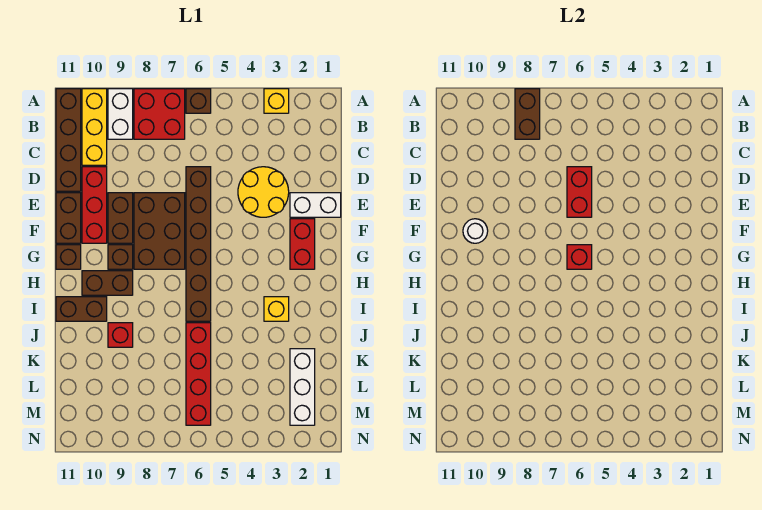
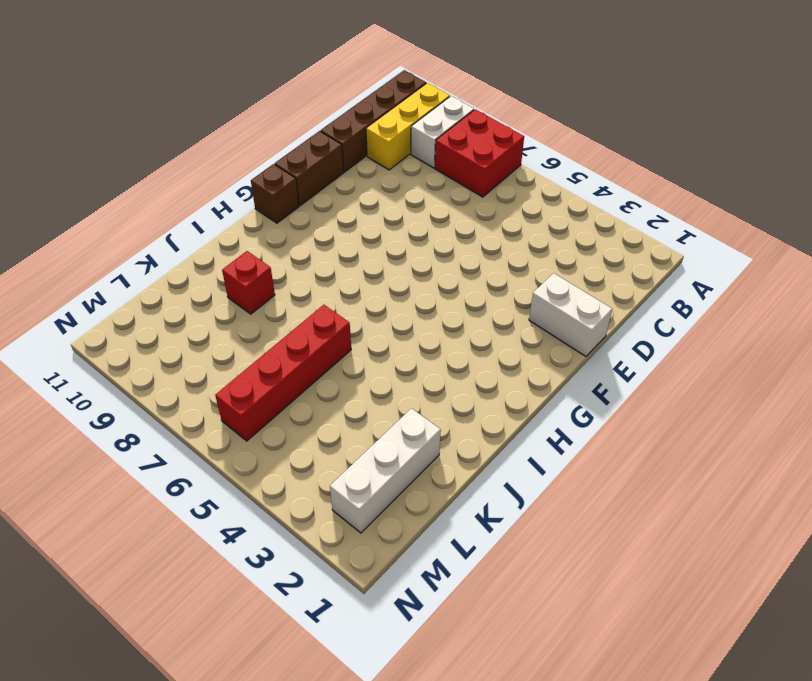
none -> yellow brick A3 level 1
none -> brown brick A6 level 1
none -> yellow round brick D3:E4 level 1

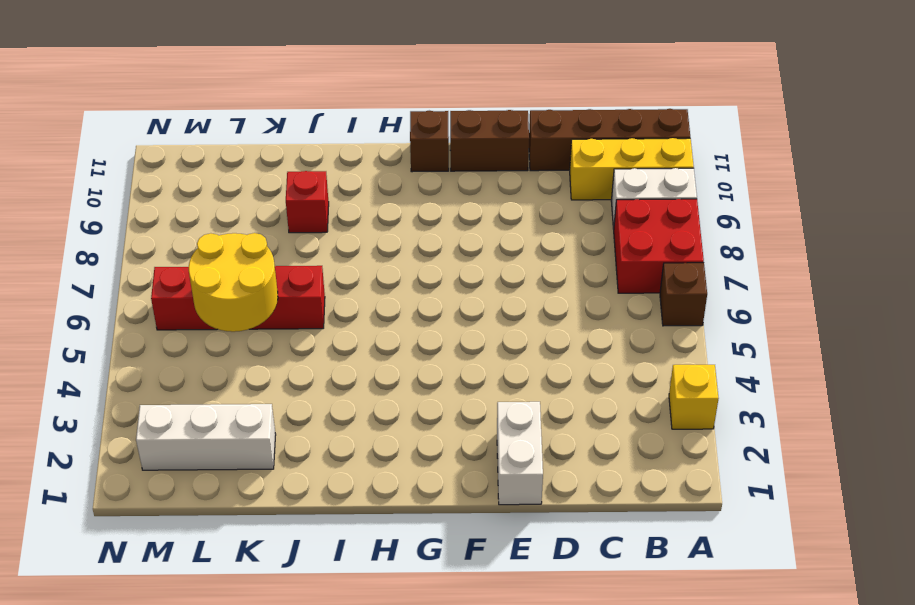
yellow round brick K5:L6 level 2 -> yellow round brick D3:E4 level 1
none -> brown brick D6:I6 level 1
none -> red brick D10:F10 level 1
none -> brown brick E7:G8 level 1

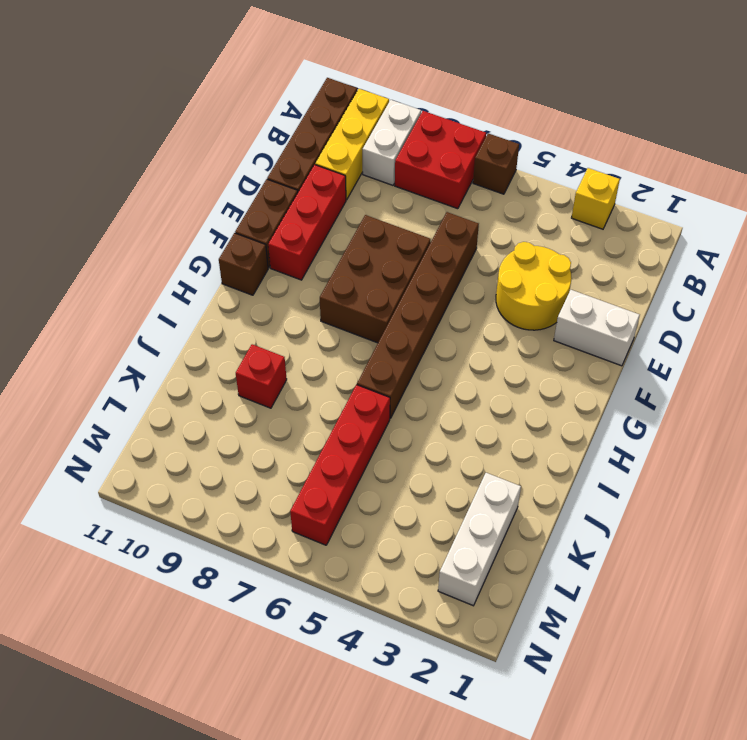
none -> brown brick E9:F9 level 1
none -> red brick F2:G2 level 1
none -> brown brick G9 level 1

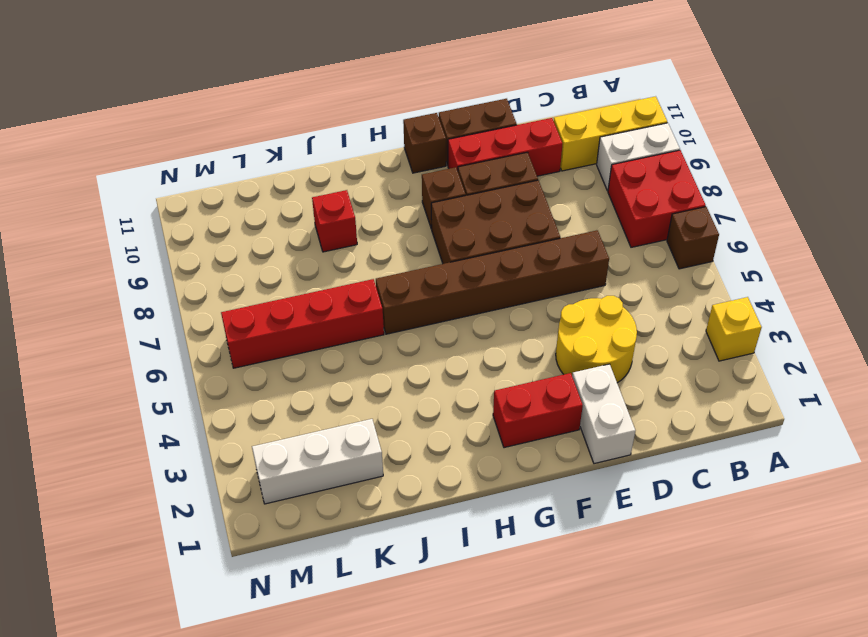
none -> brown brick A11:D11 level 1
none -> brown brick H9:H10 level 1
none -> yellow brick I3 level 1

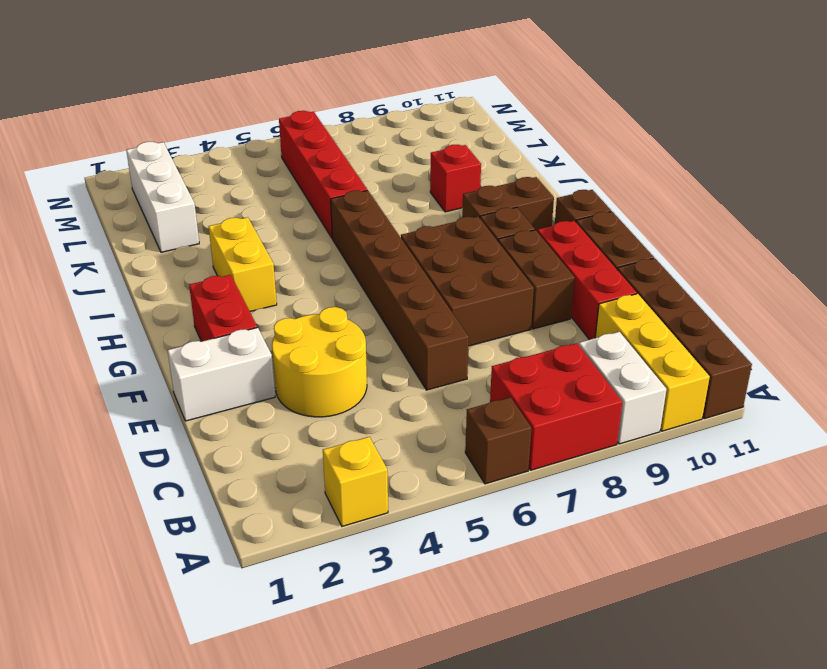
yellow brick H3:I3 level 1 -> yellow brick I3 level 1
none -> brown brick I10:I11 level 1
none -> brown brick A8:B8 level 2
none -> red brick D6:E6 level 2

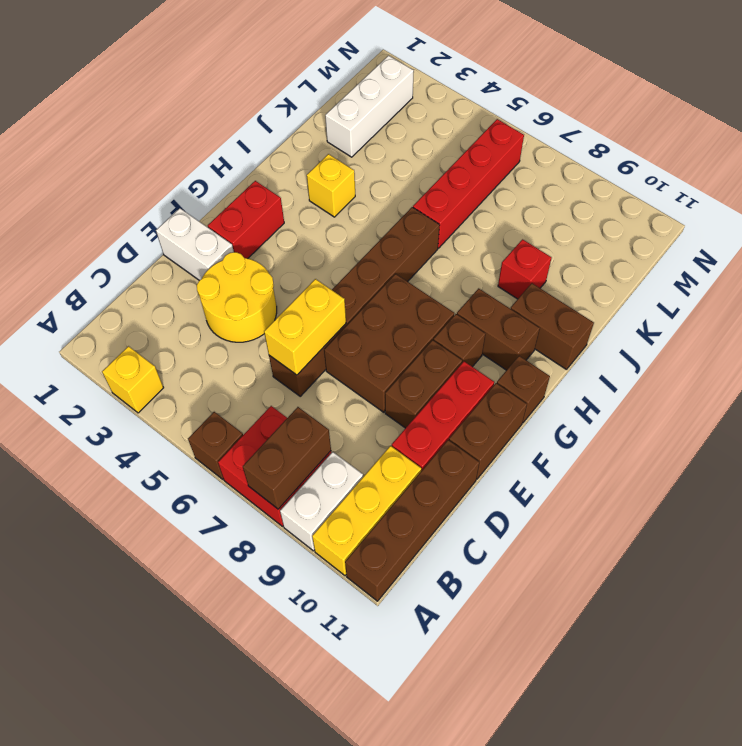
yellow brick D6:E6 level 2 -> red brick D6:E6 level 2
none -> white round brick F10 level 2
none -> red brick G6 level 2

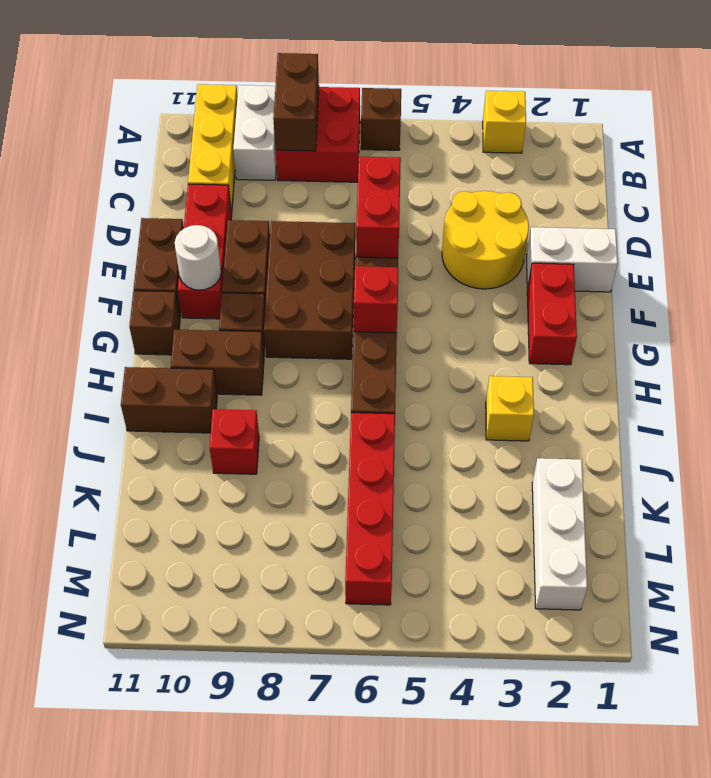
none -> brown brick A11:D11 level 1

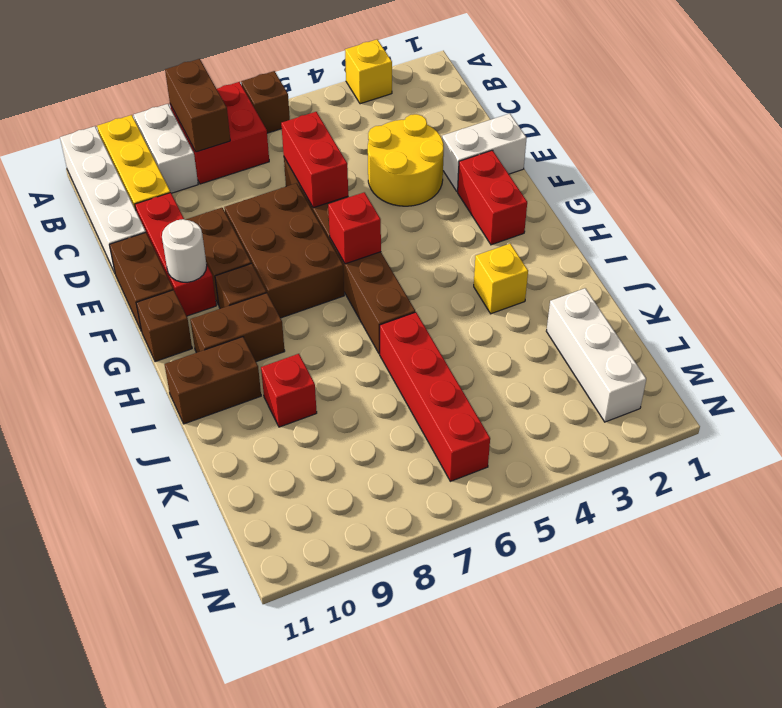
white brick A11:D11 level 1 -> brown brick A11:D11 level 1

